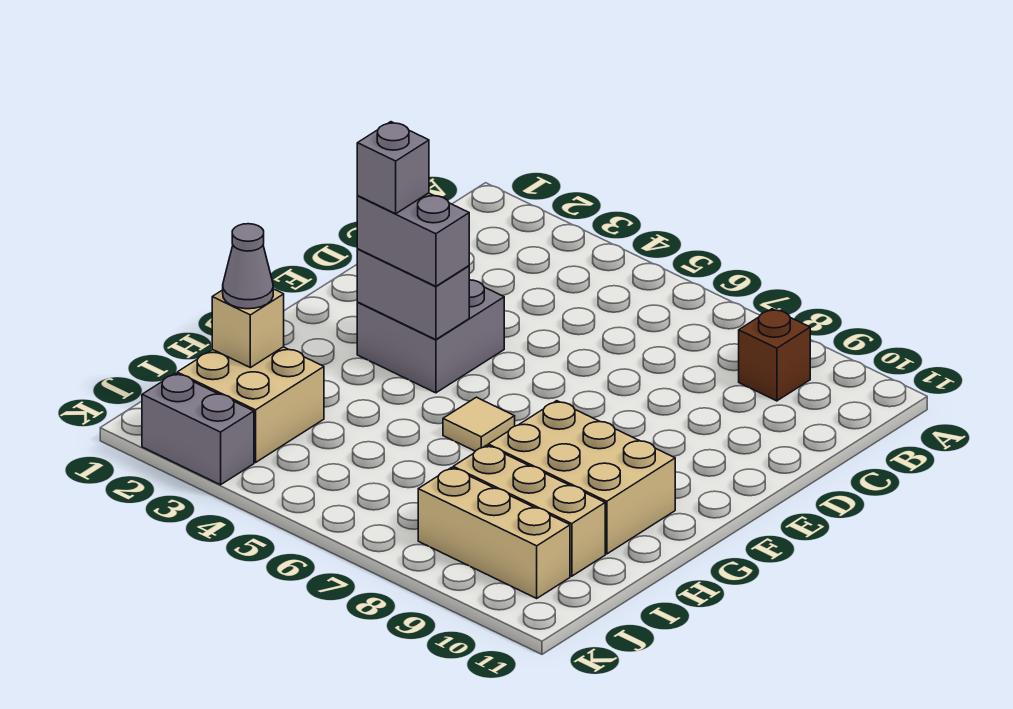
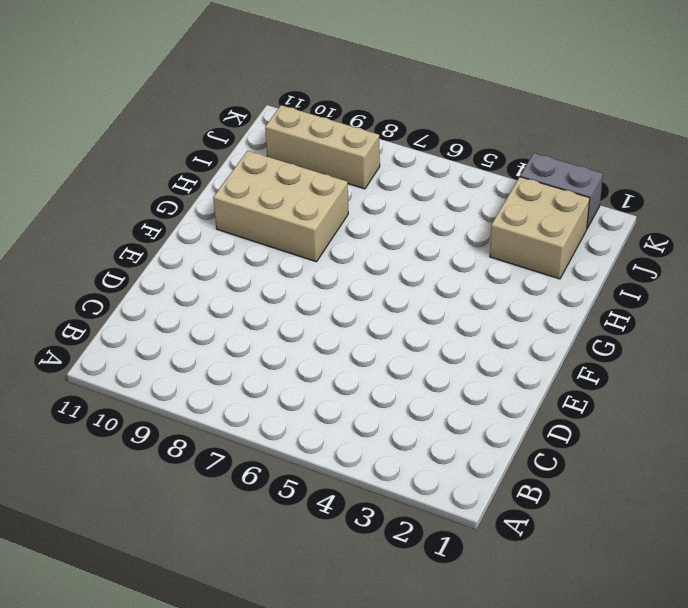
none -> brown brick B9 level 1
none -> grey brick E3:F4 level 1
none -> tan tile G6 level 1

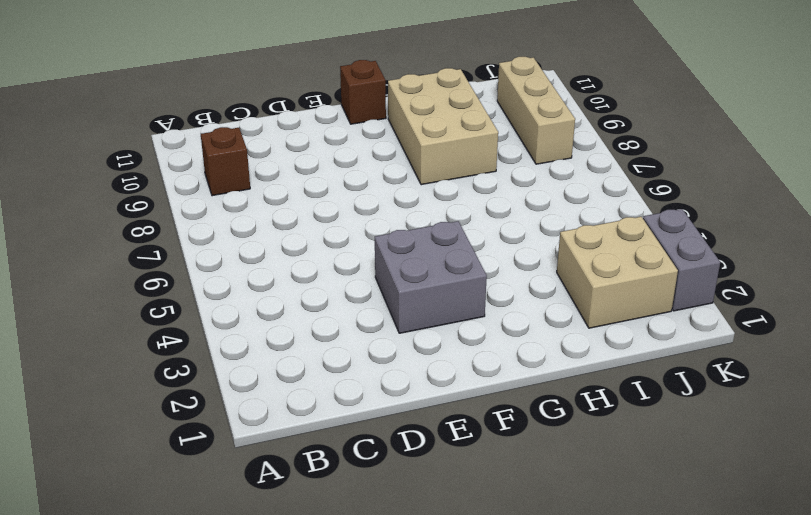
brown brick F11 level 1 -> none
none -> tan tile G6 level 1
none -> tan brick I8:I10 level 1
none -> grey brick F3:F4 level 2

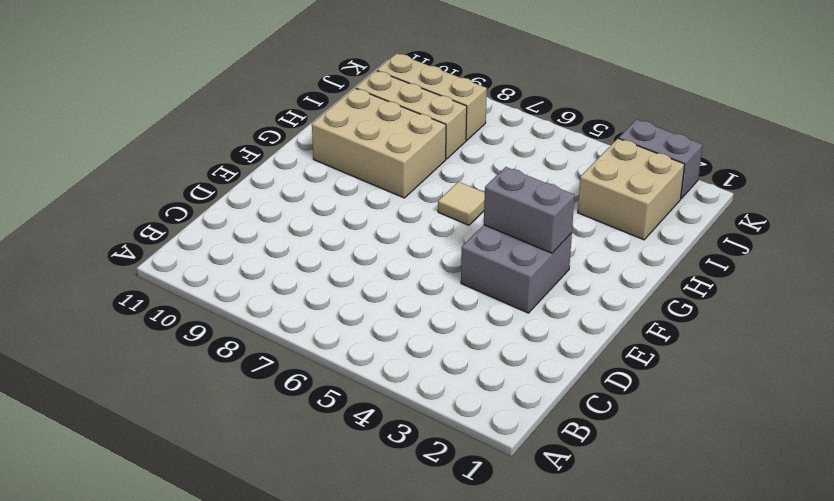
none -> brown brick B9 level 1
none -> tan brick I2 level 2
none -> grey brick F3:F4 level 3

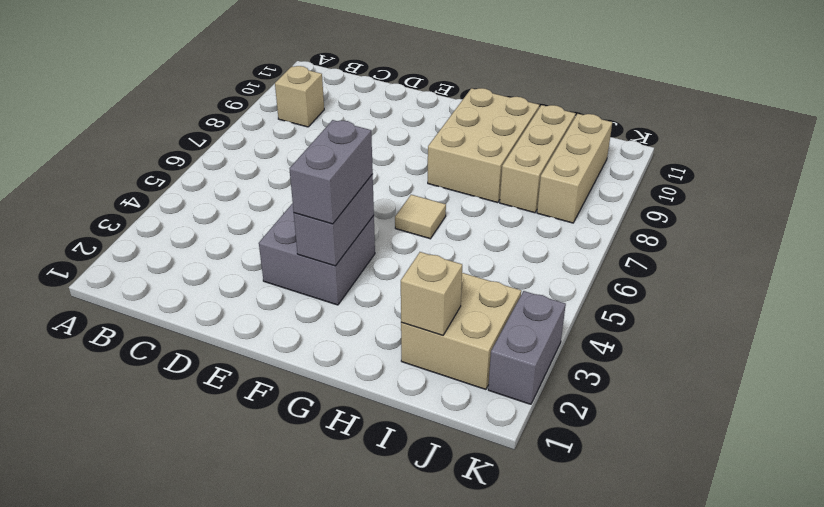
tan brick B9 level 1 -> brown brick B9 level 1
none -> grey cone I2 level 3
none -> grey brick F3 level 4

